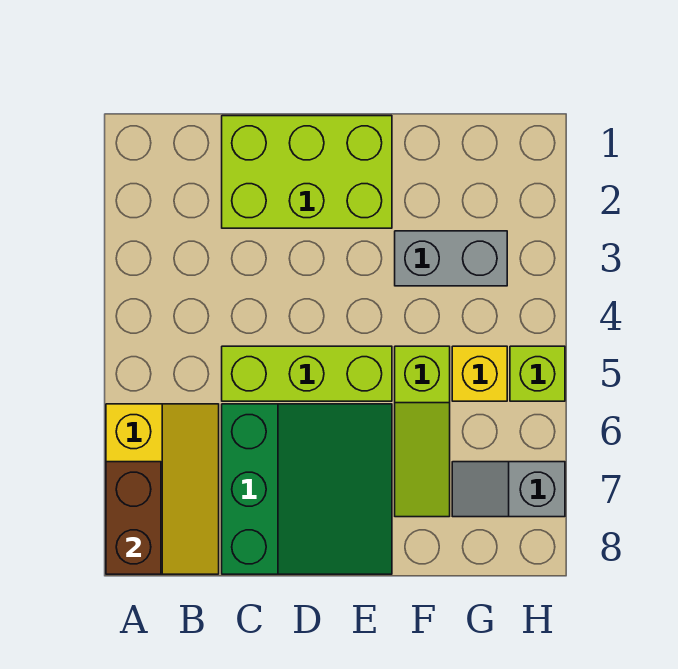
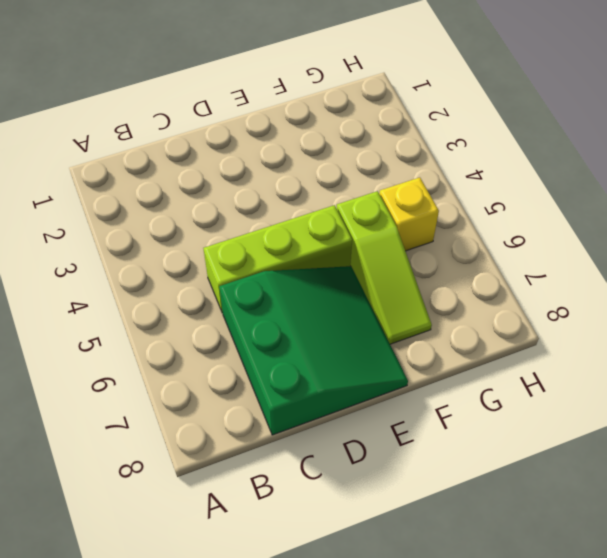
none -> yellow slope A6:B8 level 1 top A
none -> lime brick C1:E2 level 1

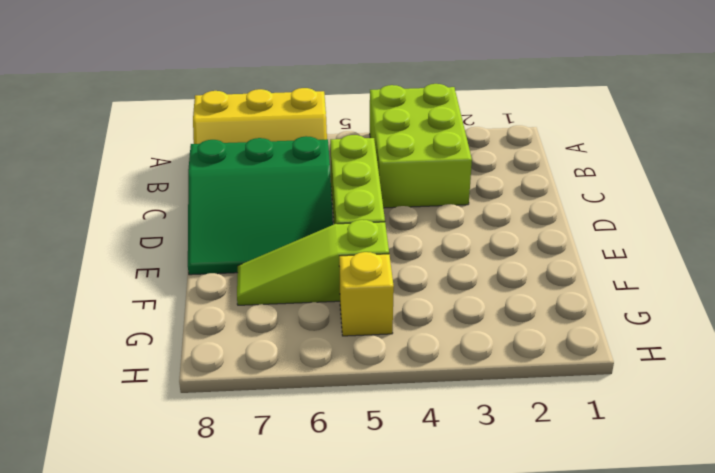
lime brick A3:C4 level 1 -> lime brick C1:E2 level 1
none -> grey brick F3:G3 level 1
none -> grey slope G7:H7 level 1 top H

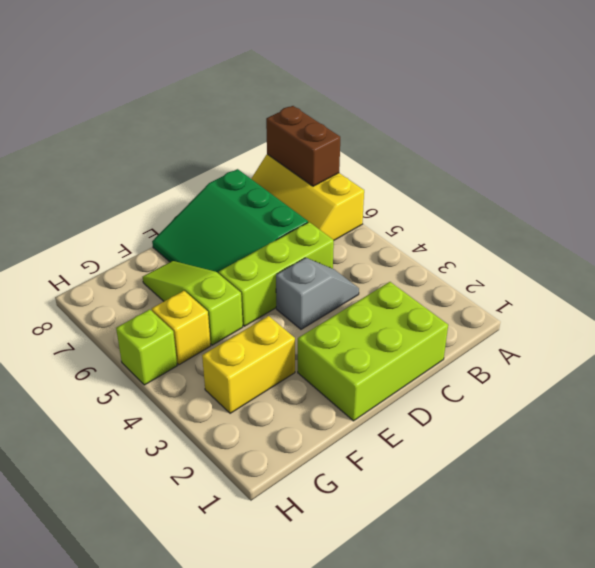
grey slope C4:D4 level 1 top D -> grey slope G7:H7 level 1 top H
yellow brick F3:G3 level 1 -> grey brick F3:G3 level 1

